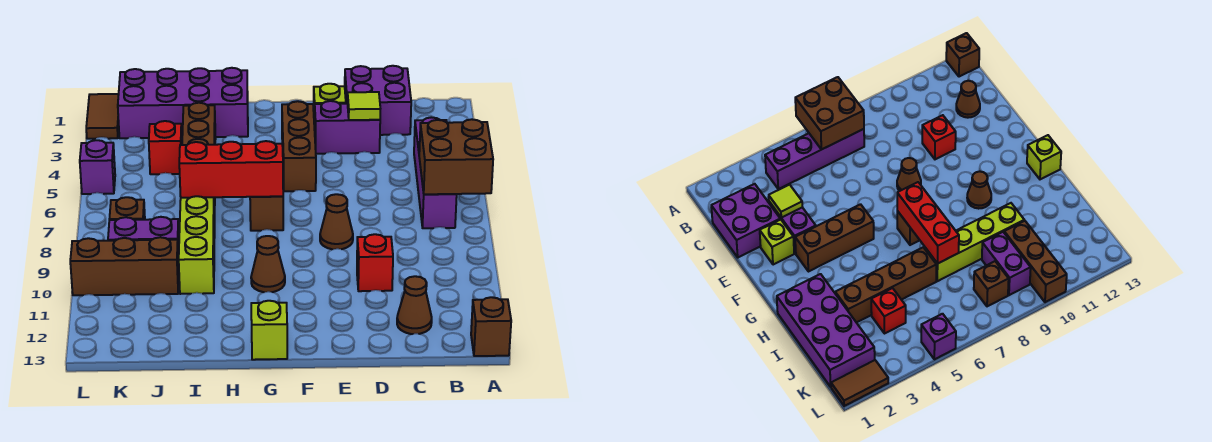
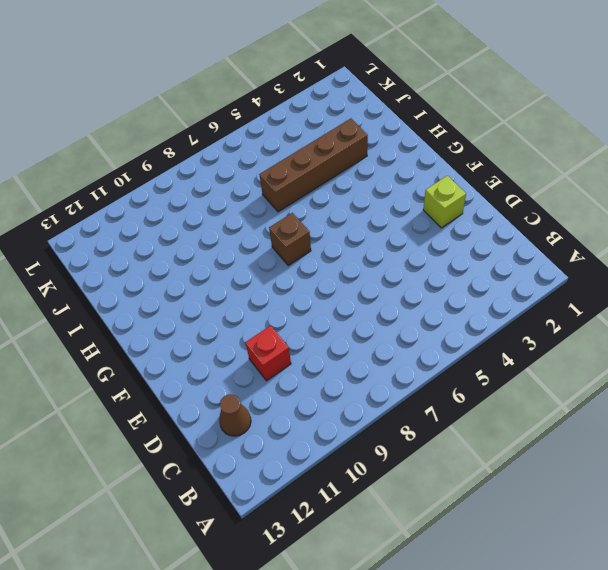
none -> brown brick A13 level 1
none -> purple brick B4:B7 level 1
none -> purple brick C1:D2 level 1

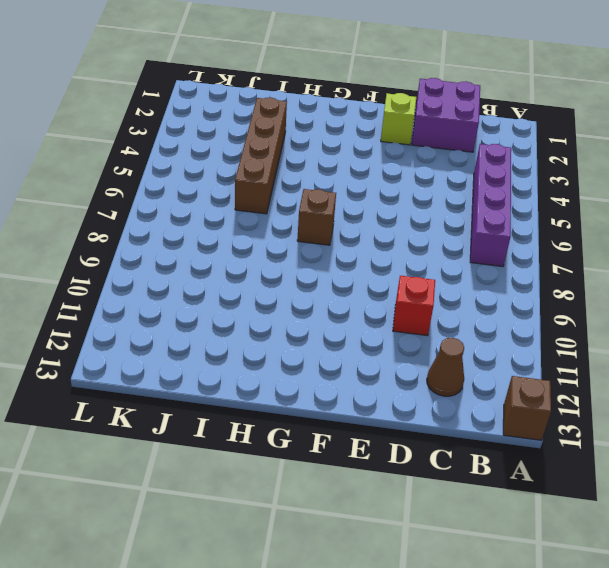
none -> purple brick D3:E3 level 1
none -> brown cone E8 level 1
none -> brown brick F3:F5 level 1

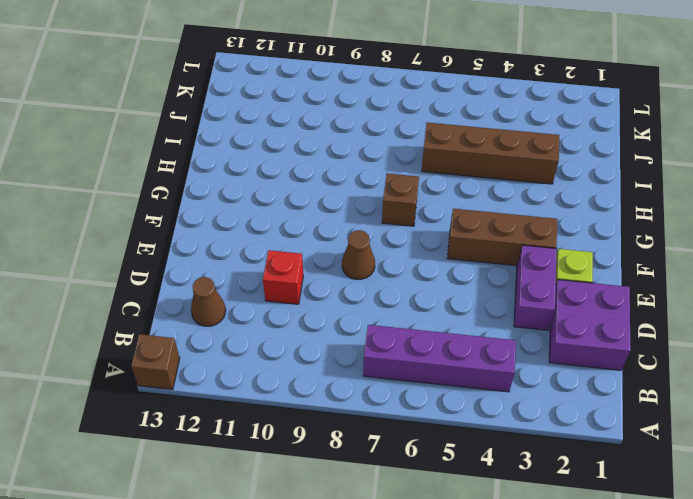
none -> brown cone G10 level 1
none -> lime brick G13 level 1
none -> purple brick H1:K2 level 1

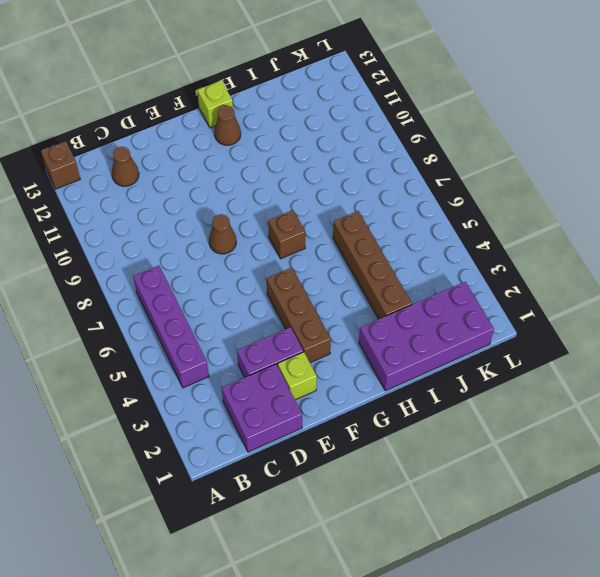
brown cone G12 level 1 -> brown cone G10 level 1
none -> red brick D10 level 1
none -> lime brick I7:I10 level 1
none -> red brick J4 level 1

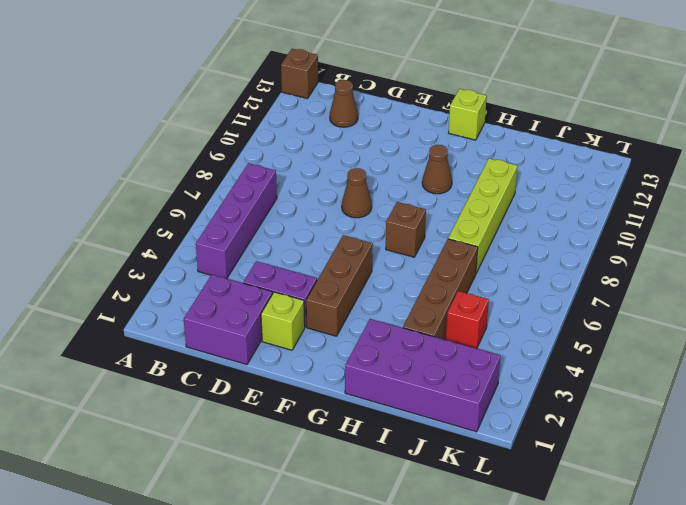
none -> red brick D10 level 1
none -> purple brick J9:K9 level 1
none -> brown brick J10:L10 level 1

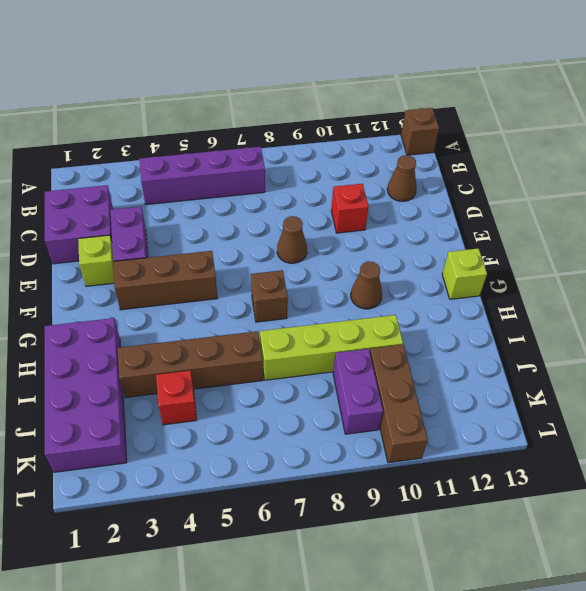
none -> brown brick K8 level 1
none -> brown tile L1:L2 level 1
none -> purple brick L5 level 1

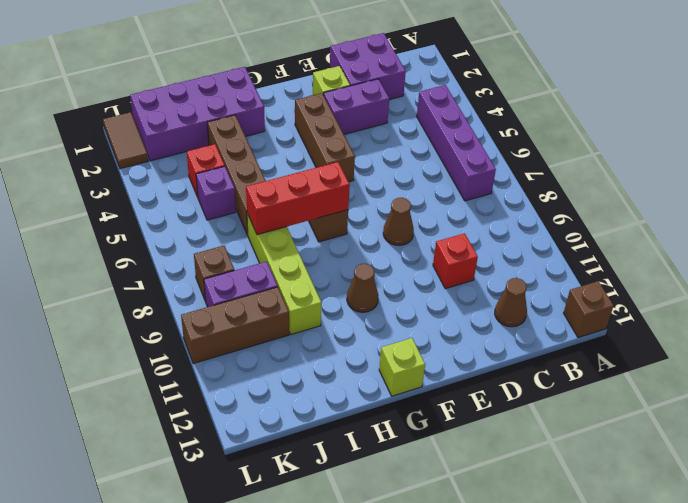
purple brick J5 level 1 -> purple brick L5 level 1
none -> brown brick A6:B7 level 2
none -> lime tile D3 level 2

